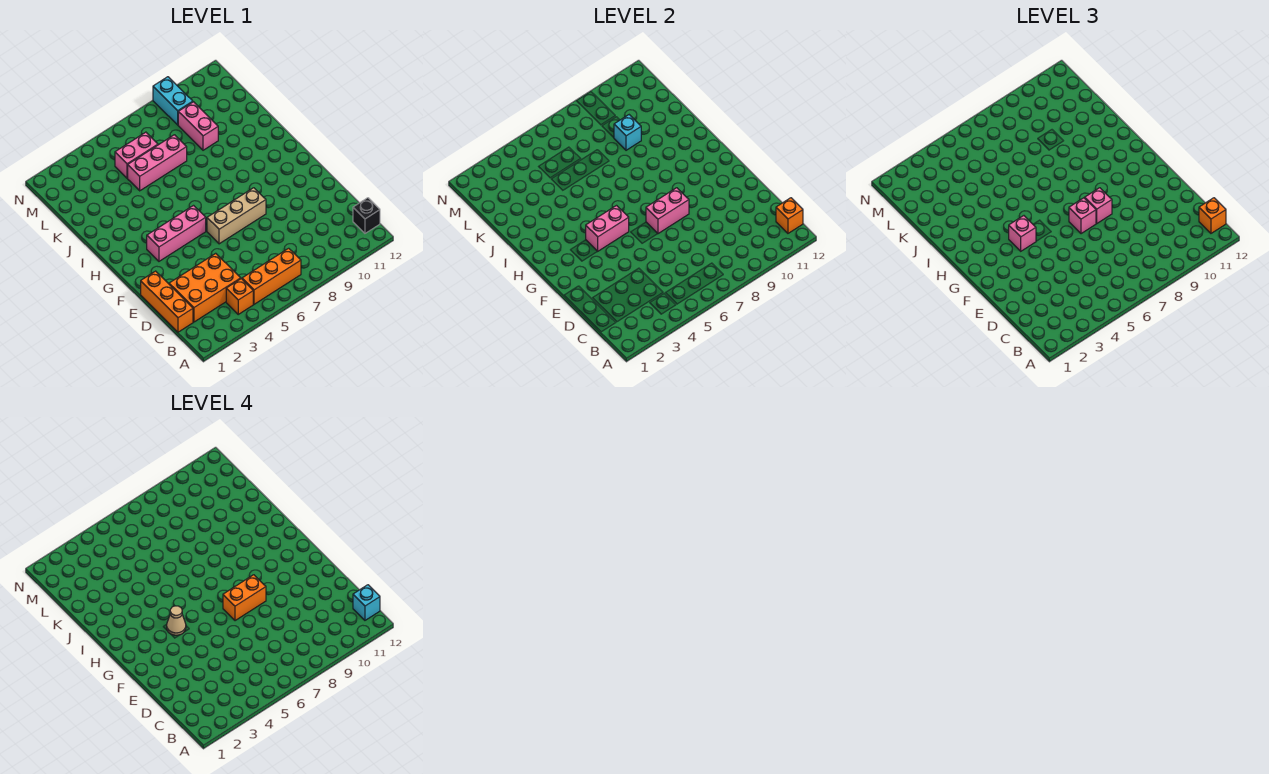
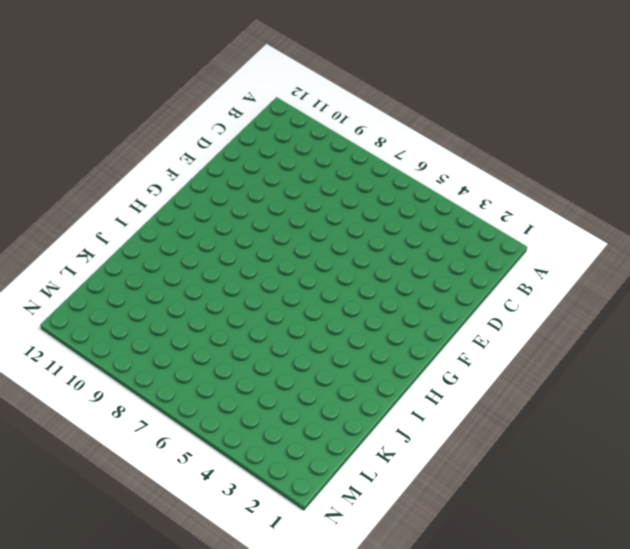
none -> orange brick B4 level 1
none -> orange brick B5:B7 level 1
none -> black brick B12 level 1

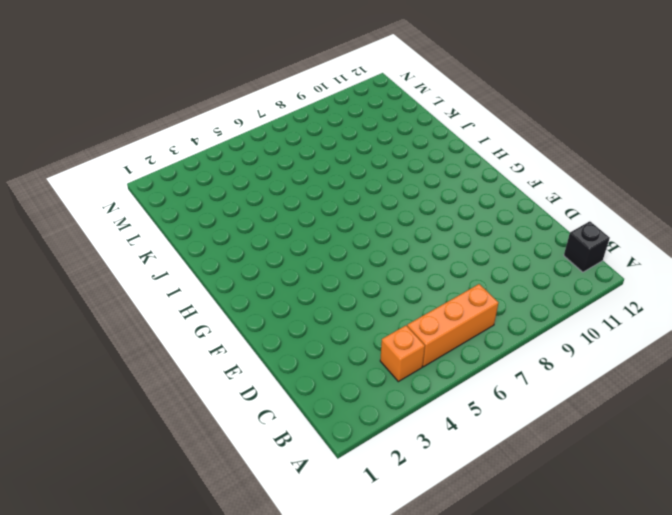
none -> orange brick C1:E1 level 1
none -> orange brick C2:D4 level 1
none -> tan brick F6:F8 level 1

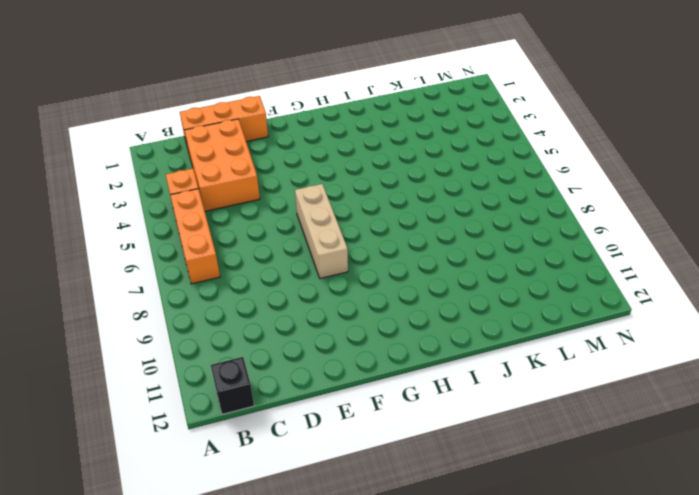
none -> pink brick G3:G5 level 1
none -> pink brick K5:K7 level 1
none -> pink brick K9:L9 level 1

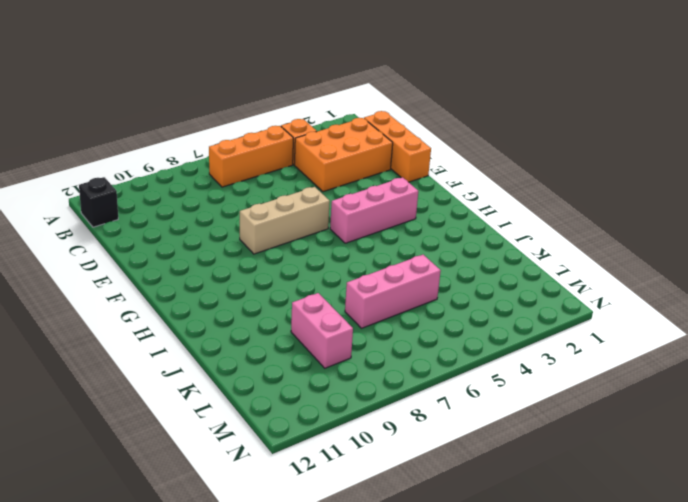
none -> pink brick L5:L6 level 1
none -> cyan brick M9:N9 level 1
none -> orange brick B12 level 2

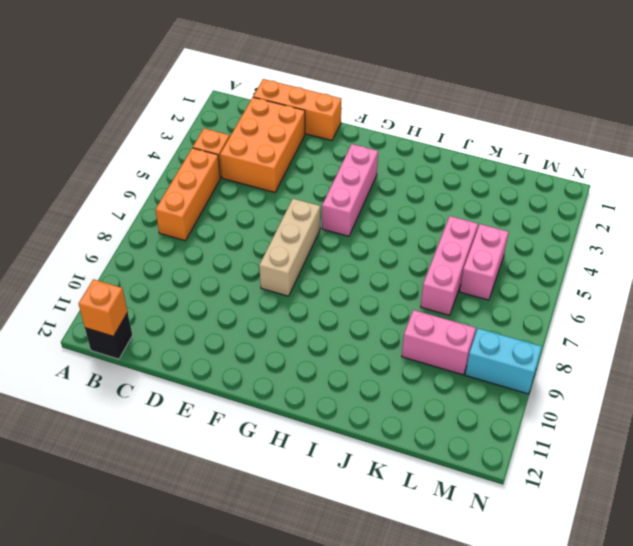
none -> pink brick F7:F8 level 2
none -> pink brick G4:G5 level 2
none -> cyan brick K9 level 2

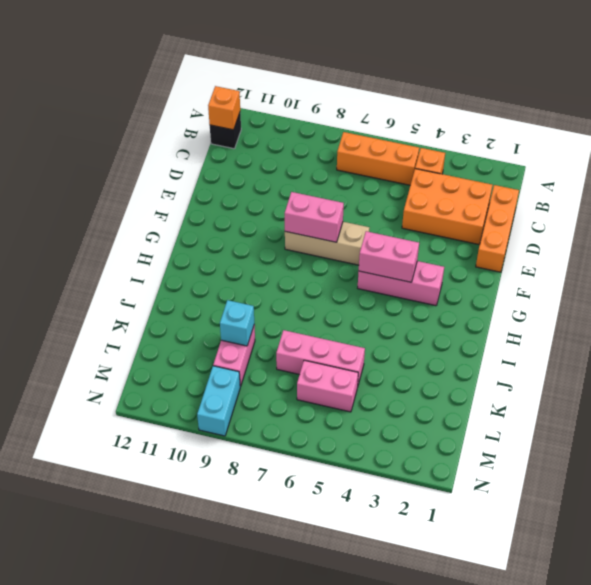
none -> orange brick B12 level 3
none -> pink brick F7 level 3
none -> pink brick F8 level 3

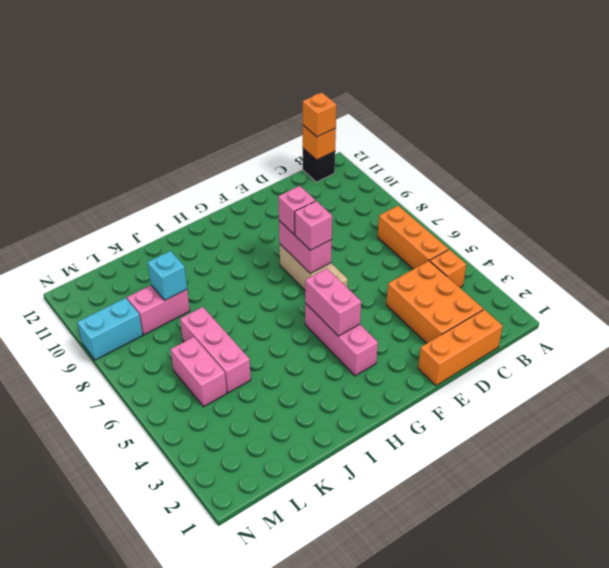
none -> pink brick G4 level 3
none -> cyan brick B12 level 4
none -> orange brick F7:F8 level 4

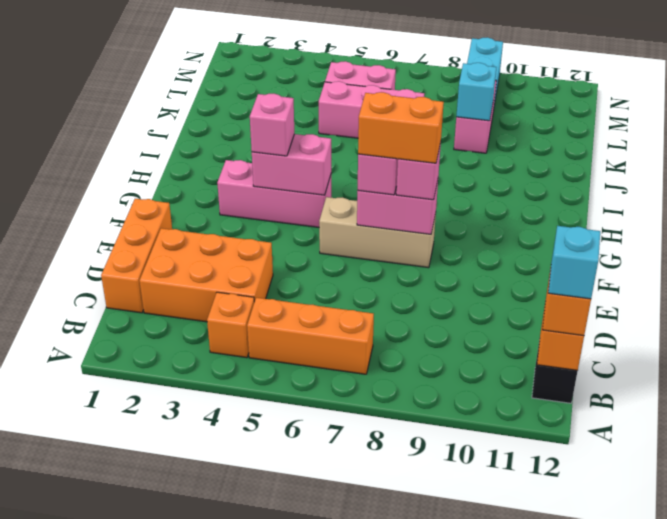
none -> tan cone G4 level 4

